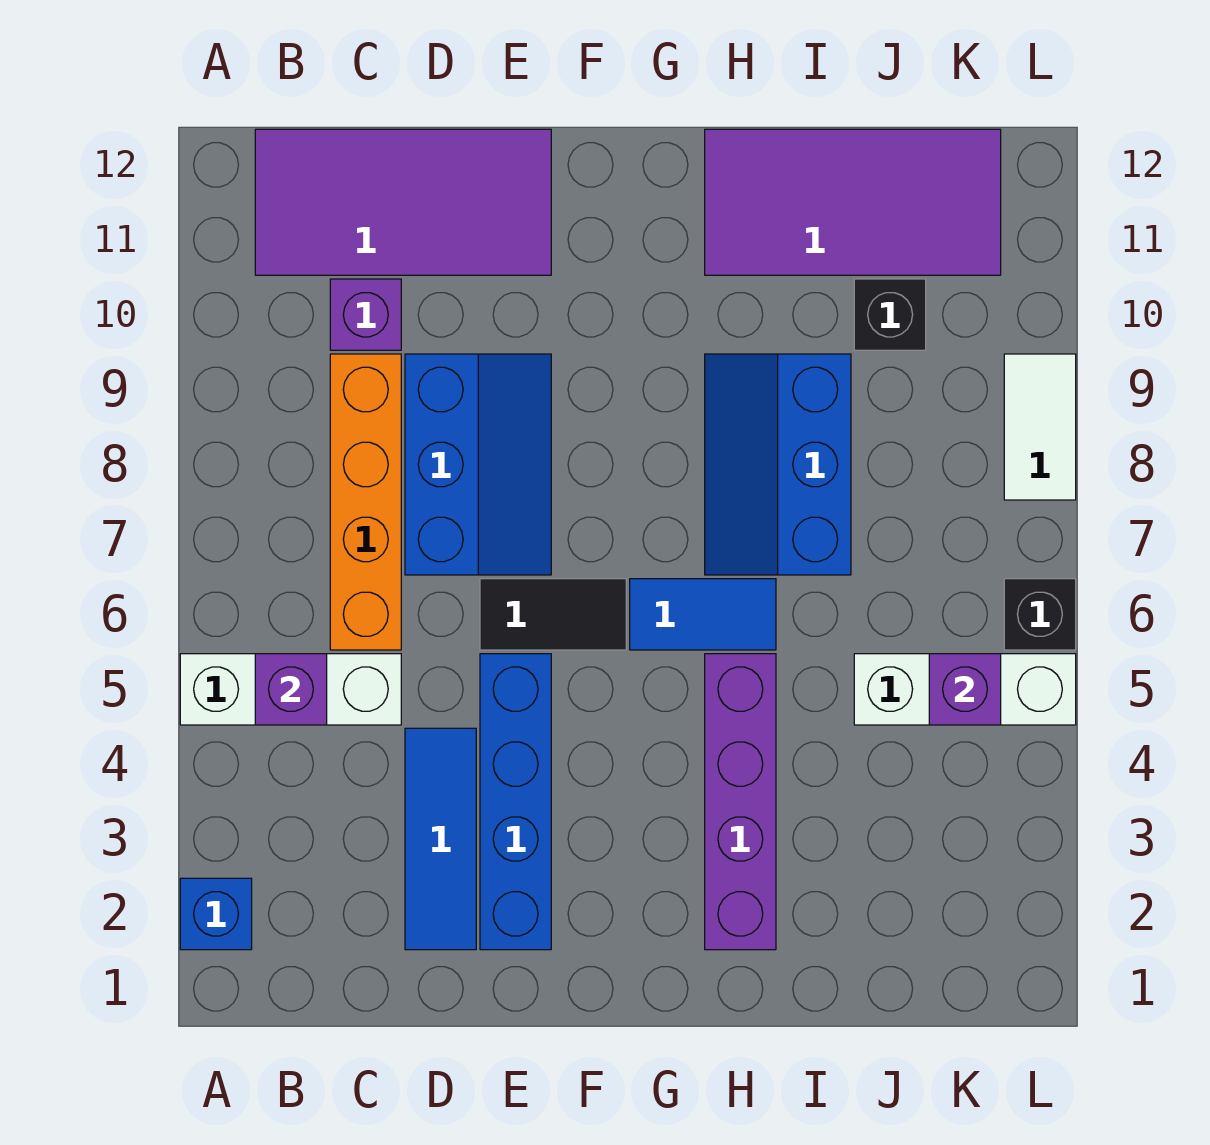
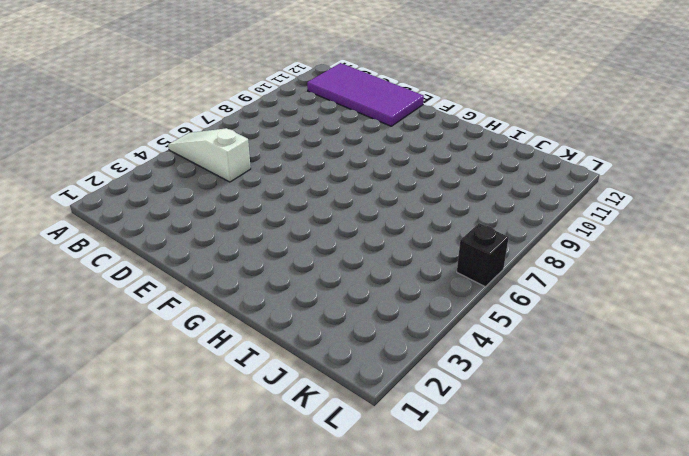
white slope A5:C5 level 1 top C -> white brick A5:C5 level 1
none -> blue brick A2 level 1
none -> orange brick C6:C9 level 1
none -> purple brick C10 level 1

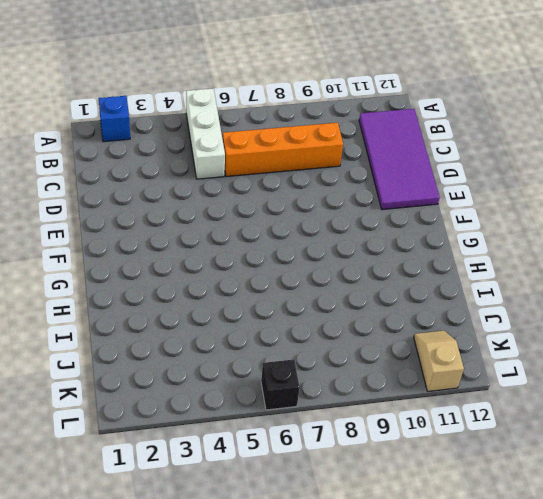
tan slope K11:L11 level 1 top L -> purple tile H11:K12 level 1
none -> purple brick C10 level 1
none -> blue tile D2:D4 level 1
none -> blue slope D7:E9 level 1 top D

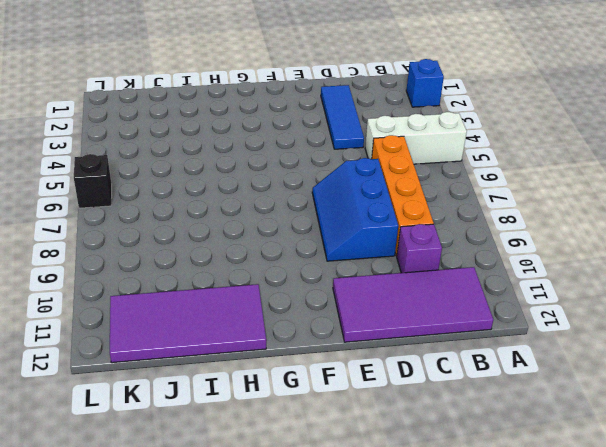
none -> blue brick E2:E5 level 1
none -> black tile E6:F6 level 1
none -> blue tile G6:H6 level 1

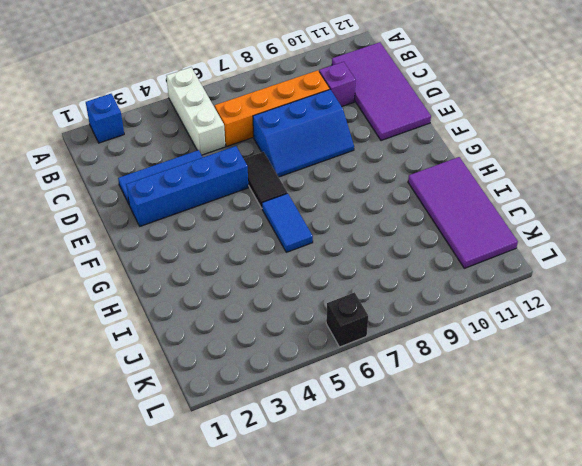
none -> purple brick H2:H5 level 1
none -> blue slope H7:I9 level 1 top I
none -> white brick J5:L5 level 1

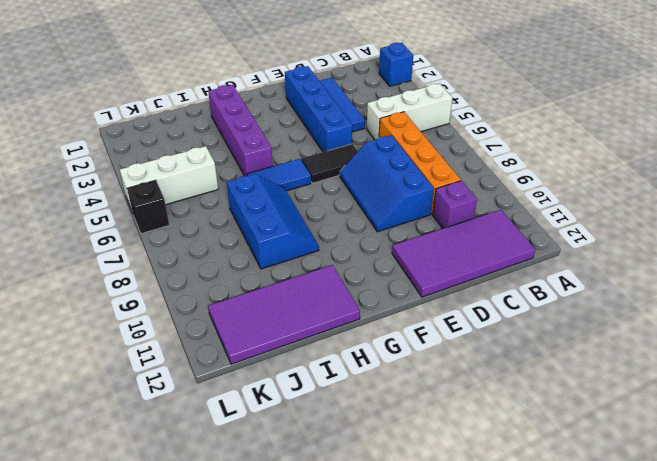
none -> black brick J10 level 1
none -> white tile L8:L9 level 1
none -> purple brick B5 level 2

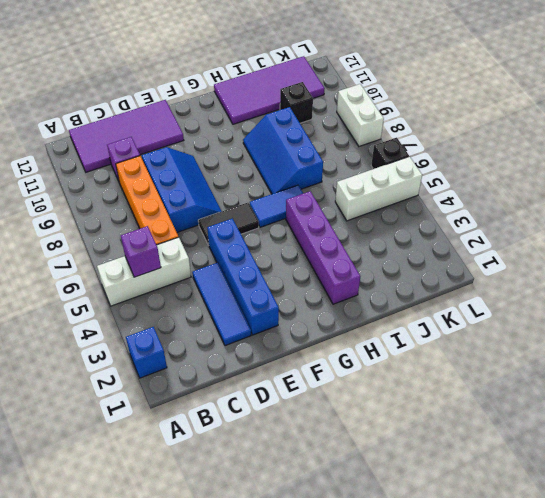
white brick L8:L9 level 1 -> white tile L8:L9 level 1
none -> purple brick K5 level 2

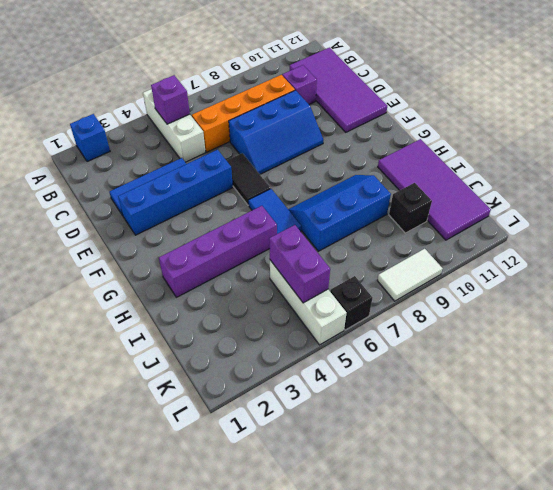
purple brick J5:K5 level 2 -> purple brick K5 level 2

